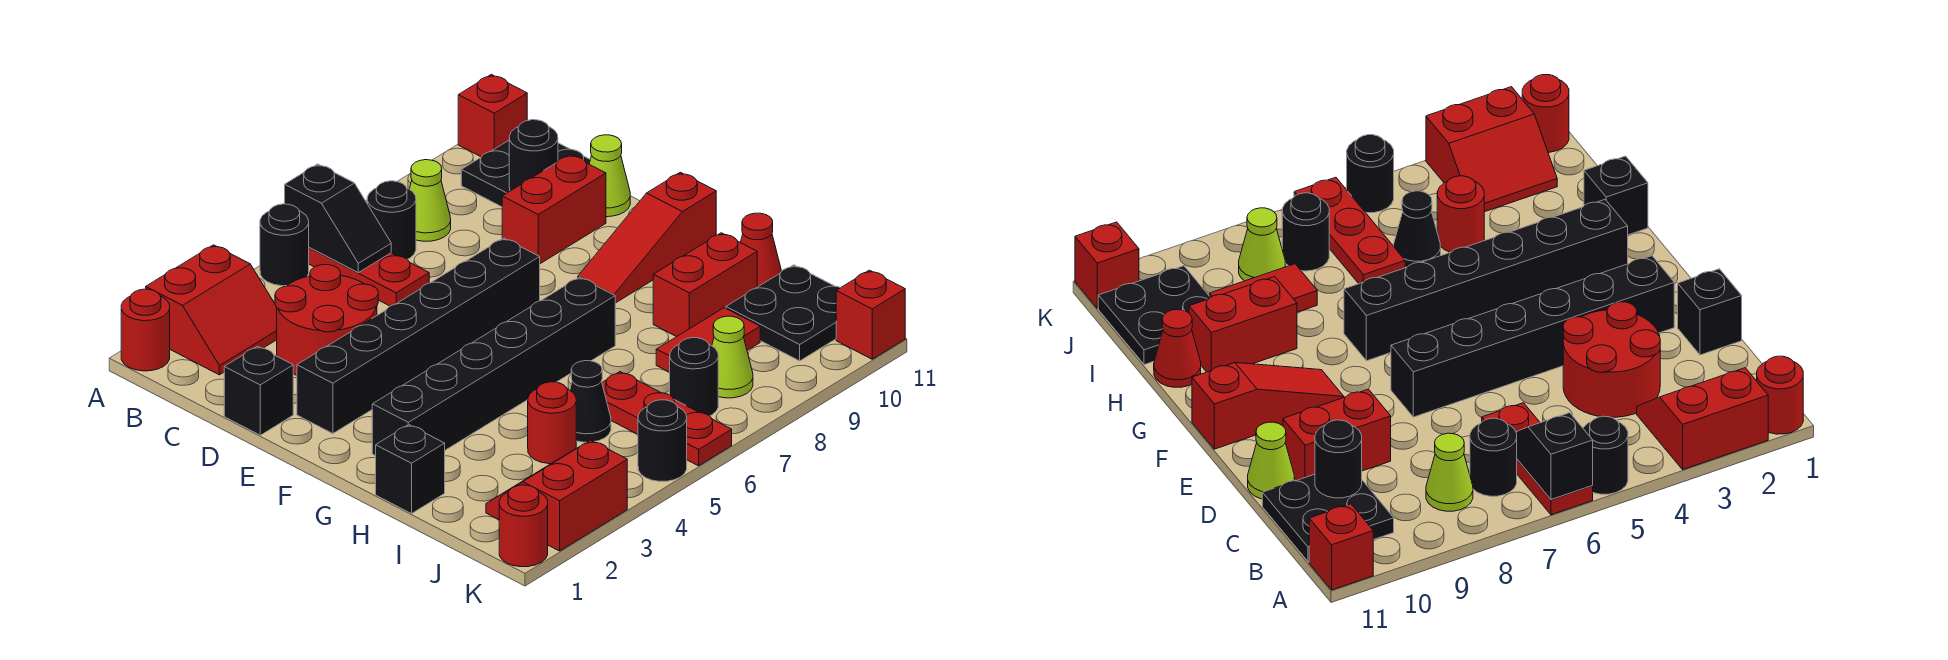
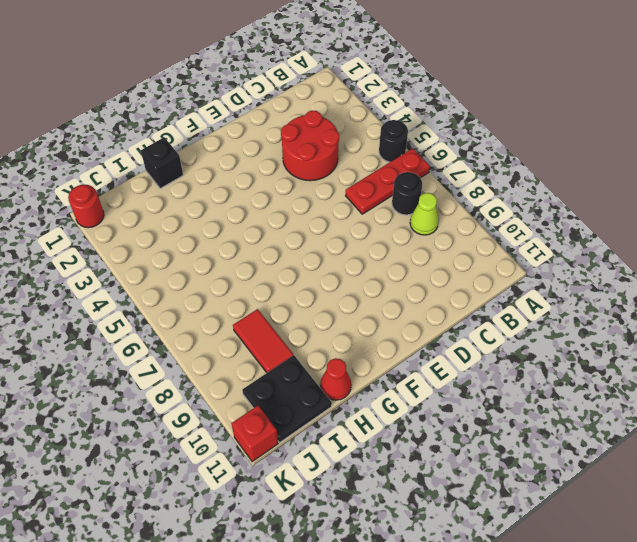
none -> red round brick A1 level 1
none -> red slope A2:B3 level 1 top A
none -> red brick A11 level 1
none -> black plate B10:C11 level 1

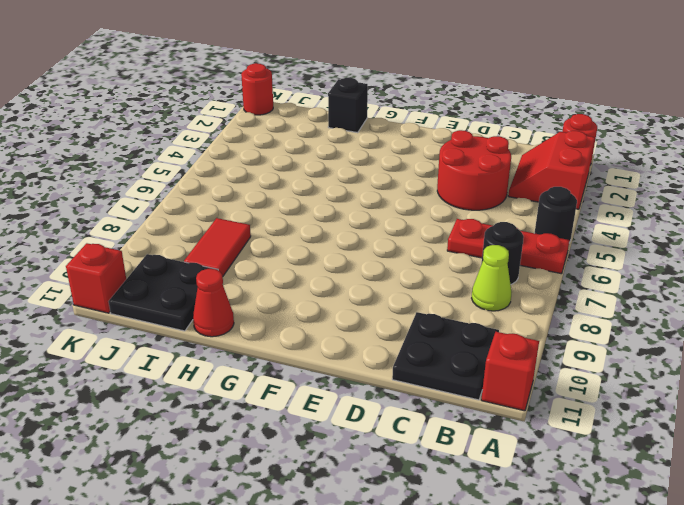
none -> black brick D1 level 1
none -> red brick D9:D10 level 1
none -> lime cone D11 level 1
none -> black brick E2:E7 level 1

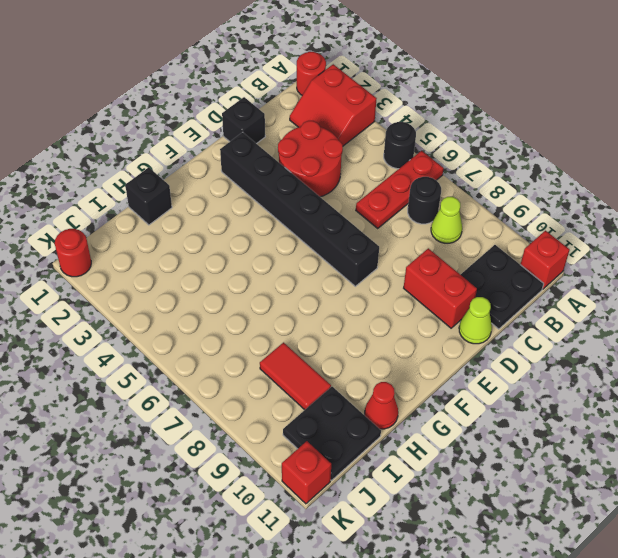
none -> red slope F9:F11 level 1 top 11
none -> black brick G2:G7 level 1
none -> red brick H9:H10 level 1
none -> red round brick I4 level 1

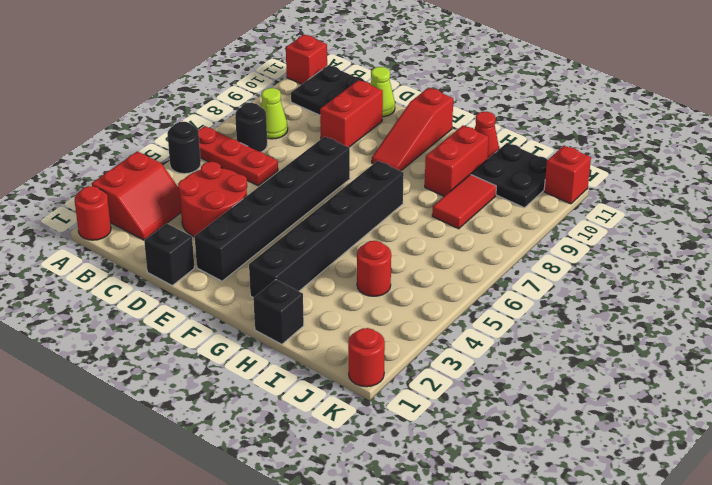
none -> black cone I5 level 1
none -> red plate I6:K6 level 1
none -> red slope J2:K3 level 1 top K
none -> black round brick J7 level 1

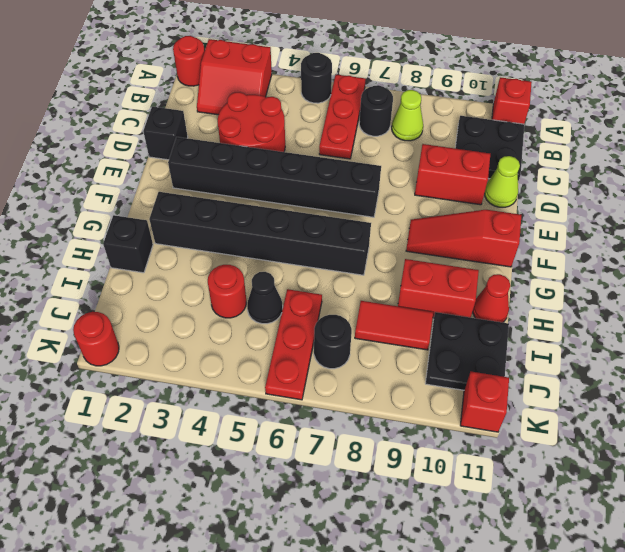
none -> red slope J2:K3 level 1 top K
none -> lime cone J8 level 1
none -> black round brick K5 level 1
none -> black slope A6:B6 level 2 top A

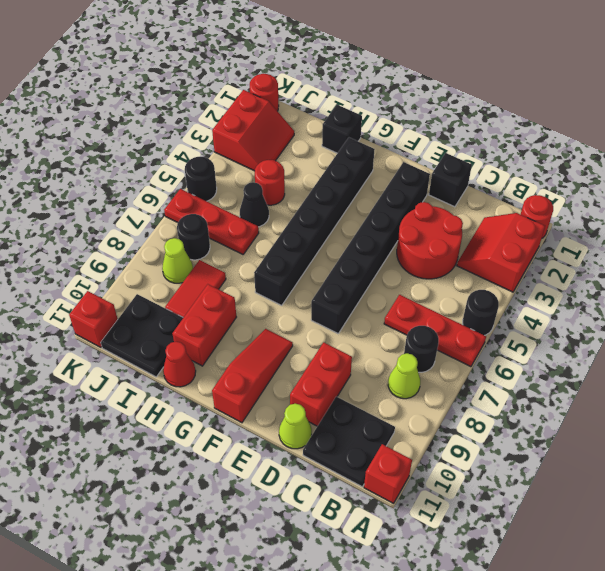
none -> black slope A6:B6 level 2 top A
none -> black round brick C10 level 2

